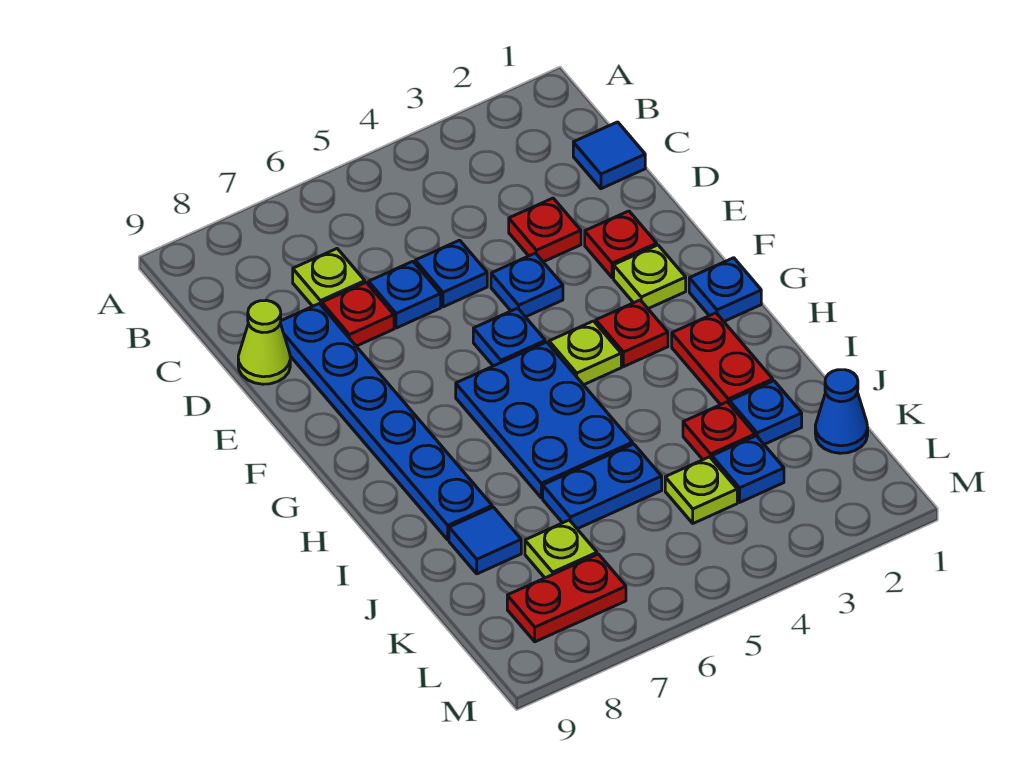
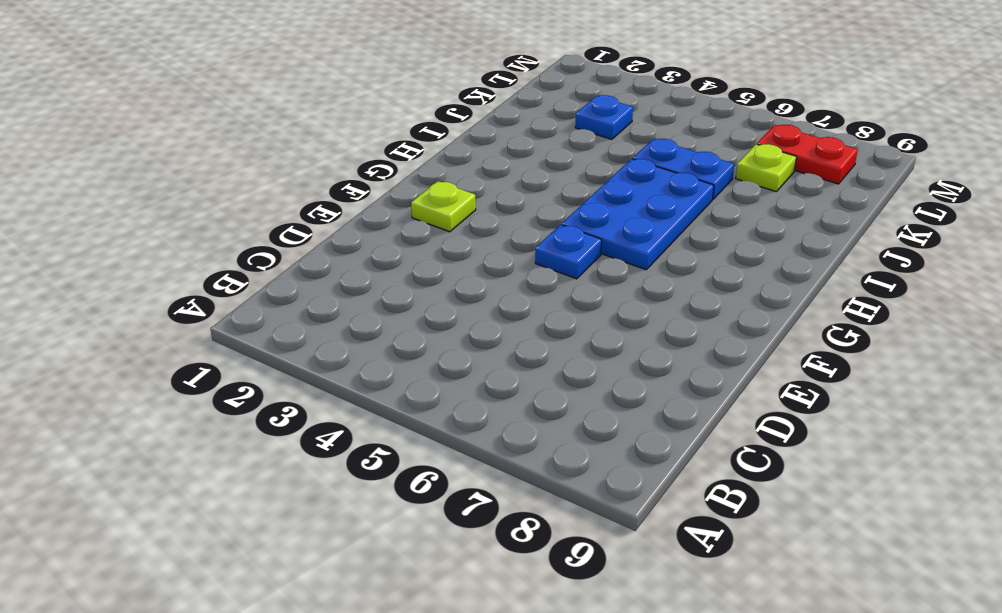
none -> blue tile C1 level 1
none -> lime plate C7 level 1
none -> red plate D3 level 1

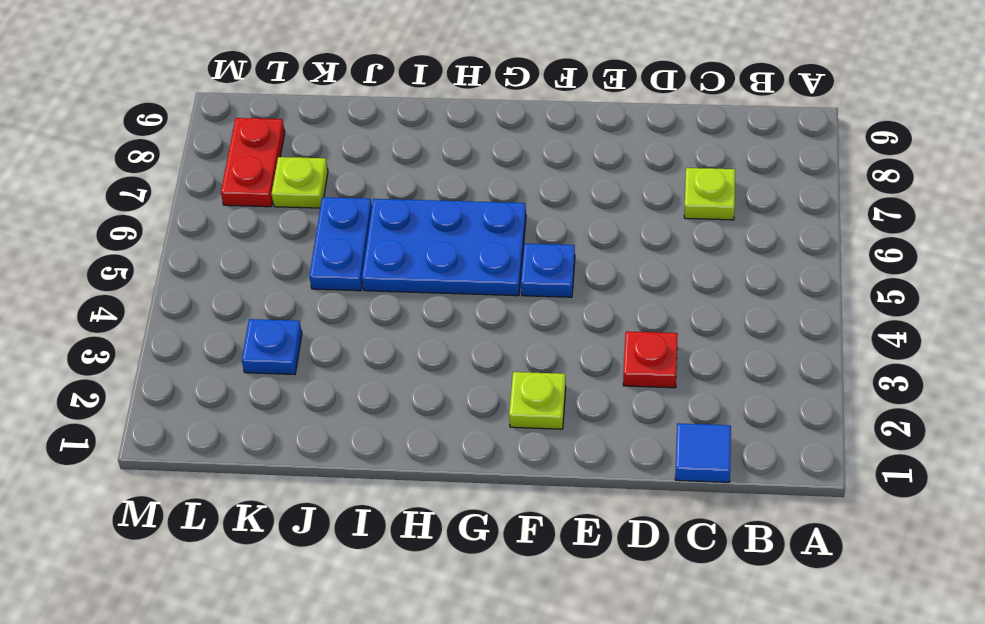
none -> blue plate D5 level 1
none -> blue plate D6 level 1
none -> red plate D7 level 1

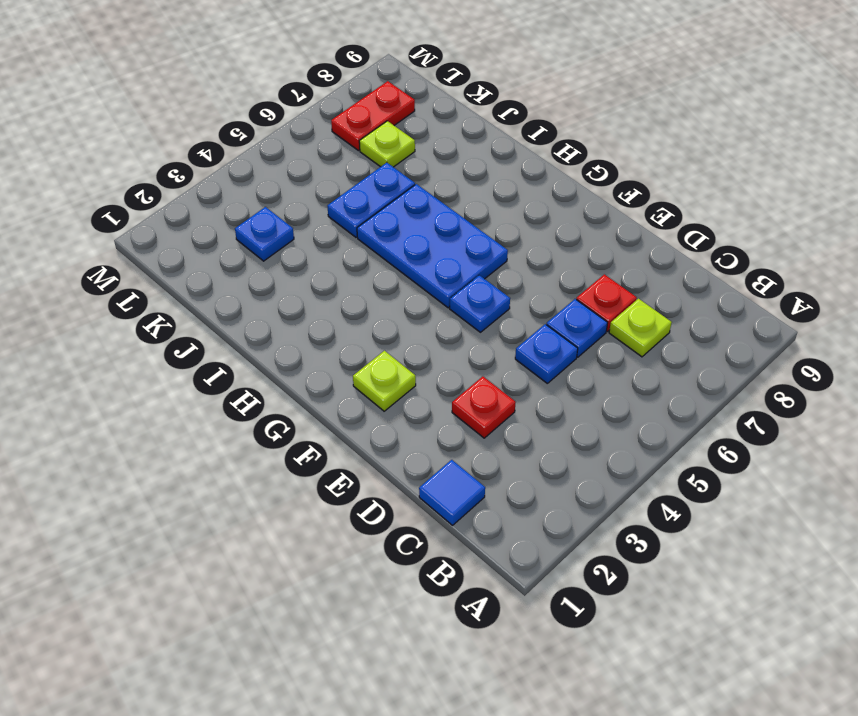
none -> blue plate D8:I8 level 1
none -> lime cone D9 level 1
none -> red plate E2 level 1

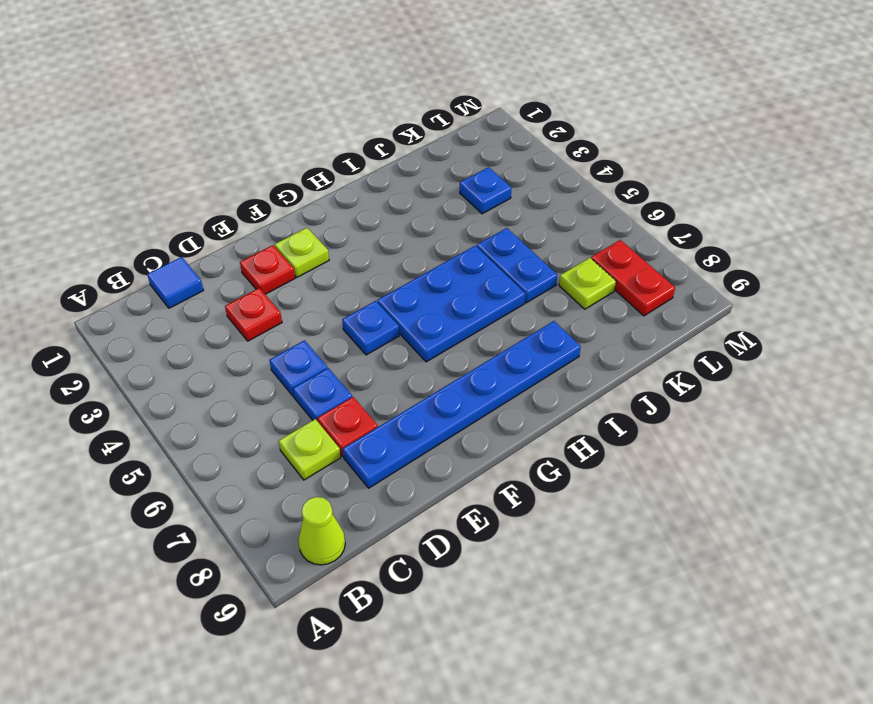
lime cone B9 level 1 -> lime cone D9 level 1
none -> blue plate E4 level 1
none -> blue plate G1 level 1
none -> red plate G3 level 1

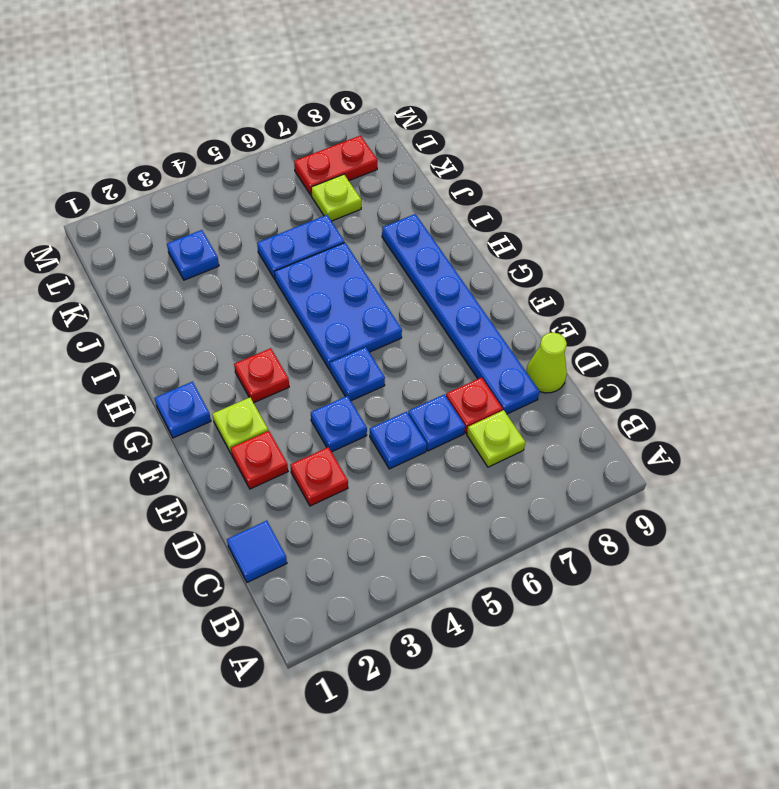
none -> lime plate G4 level 1
none -> red plate H2:I2 level 1
none -> blue plate J2 level 1

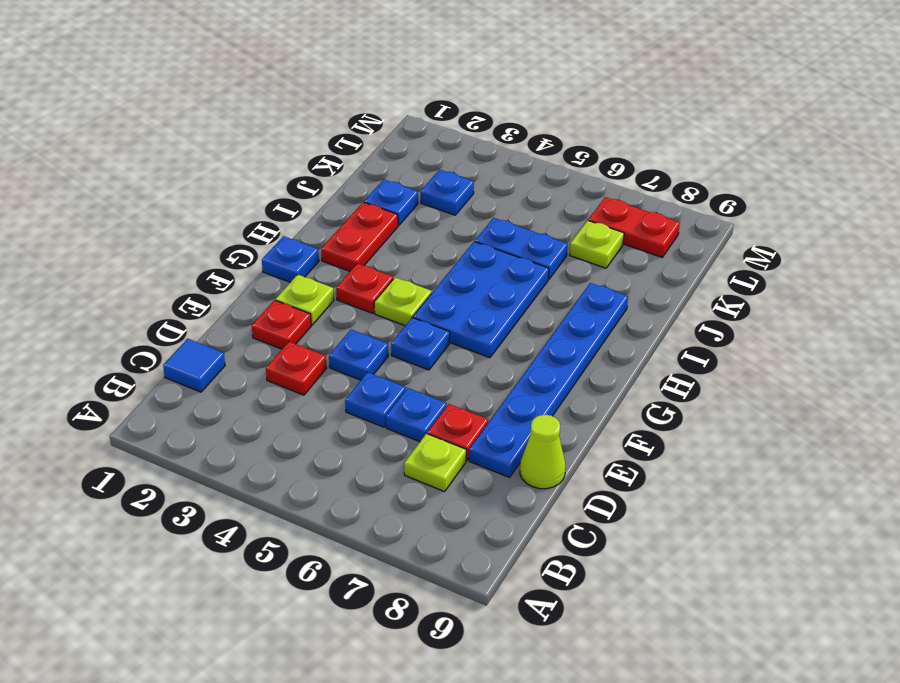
none -> red plate J3 level 1
none -> blue tile J8 level 1
none -> blue cone K1 level 1

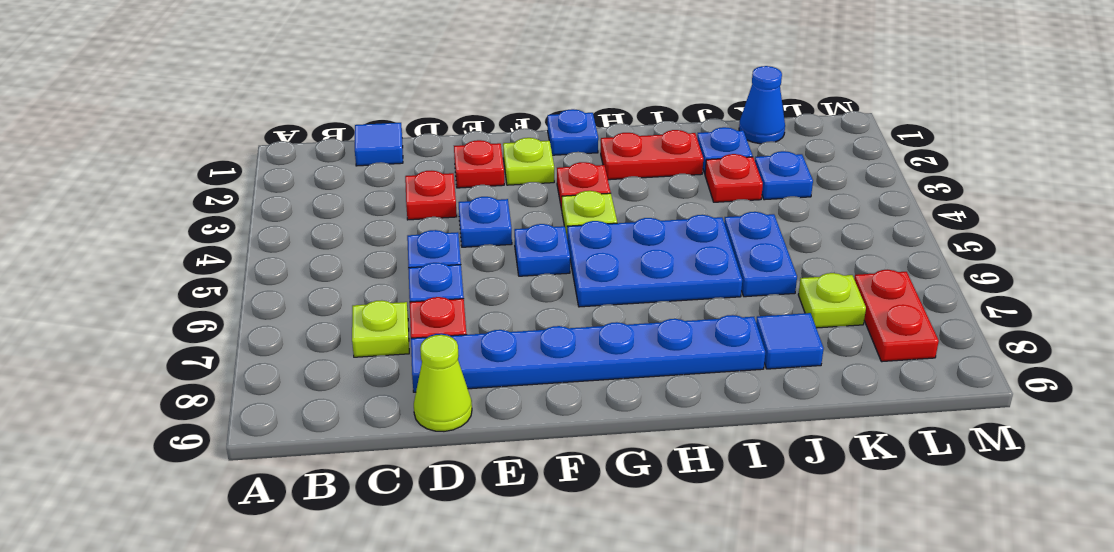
none -> lime plate K4 level 1

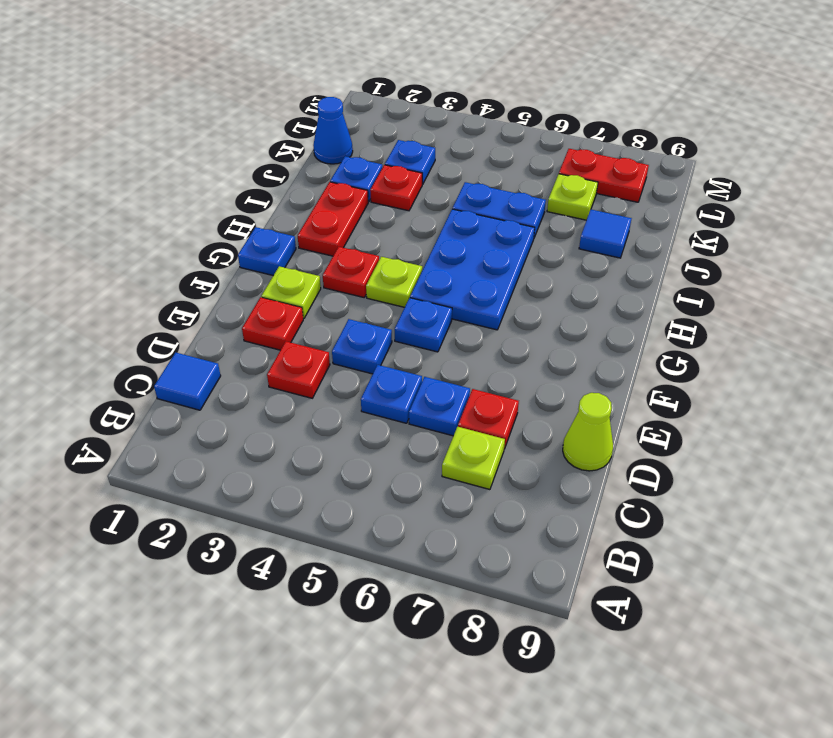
none -> blue plate D8:I8 level 1
none -> lime plate K4 level 1

